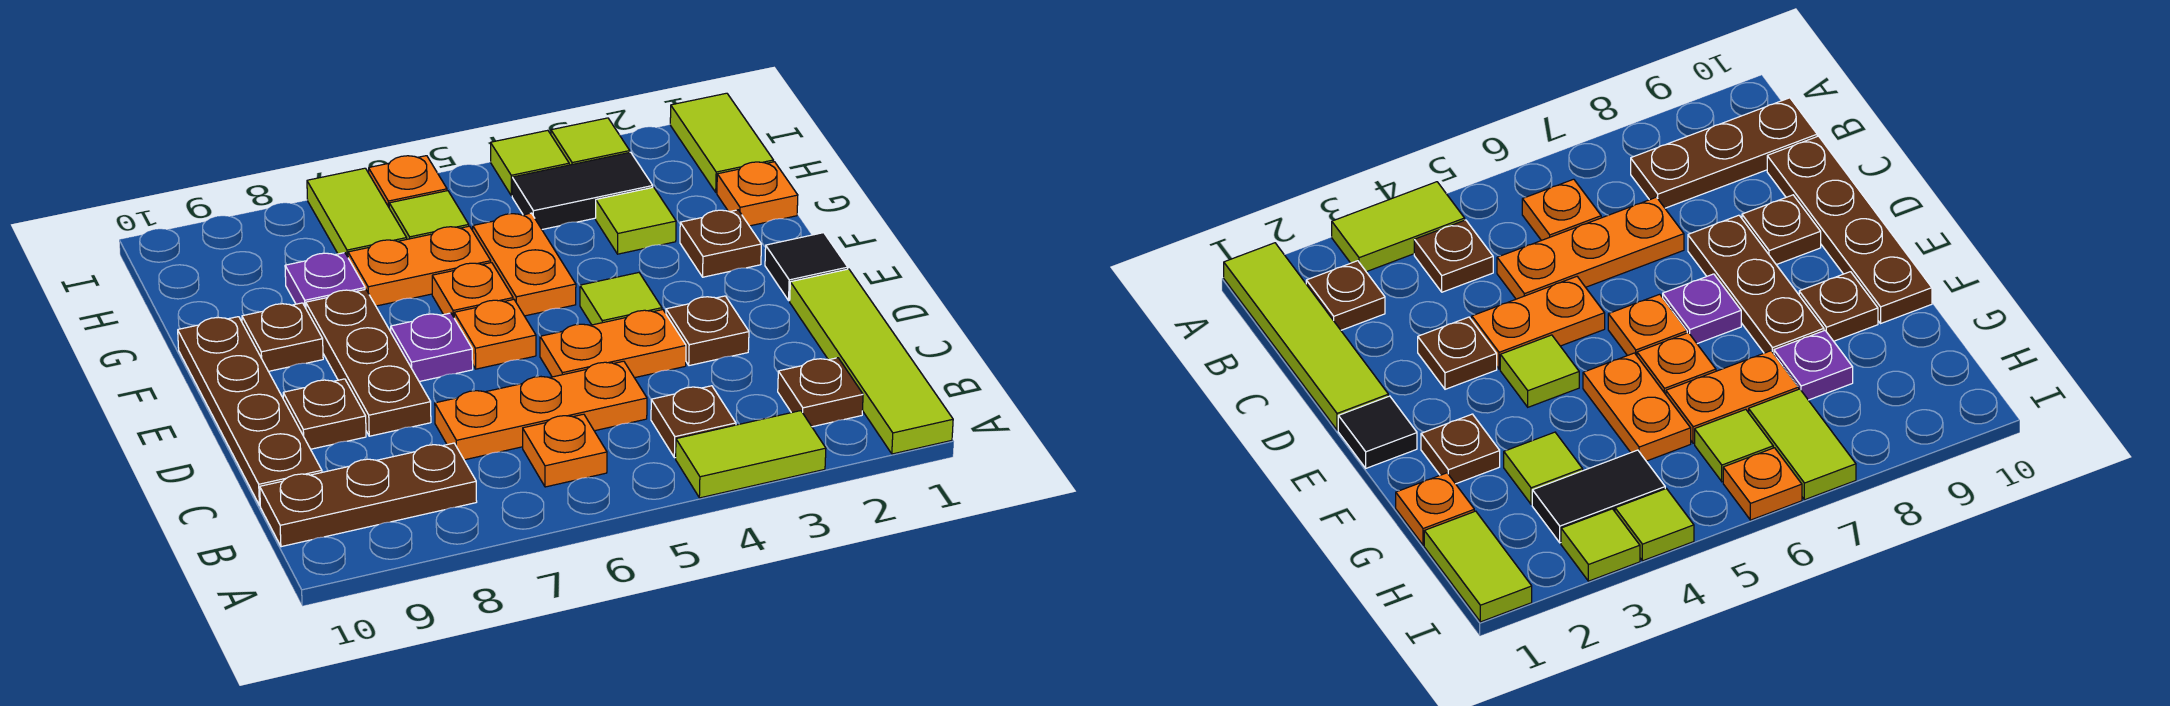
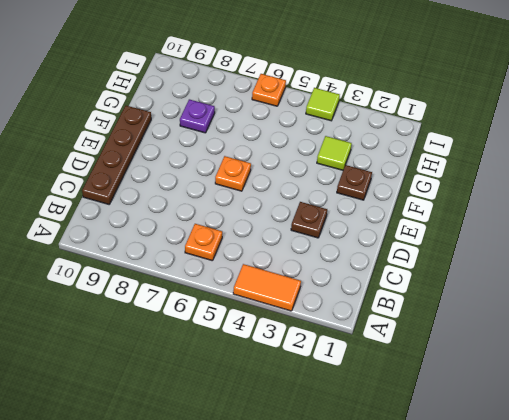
orange tile A3:A4 level 1 -> lime tile A3:A4 level 1
none -> lime tile A1:D1 level 1
none -> brown plate B2 level 1
none -> brown plate B4 level 1
none -> brown plate B8:B10 level 1

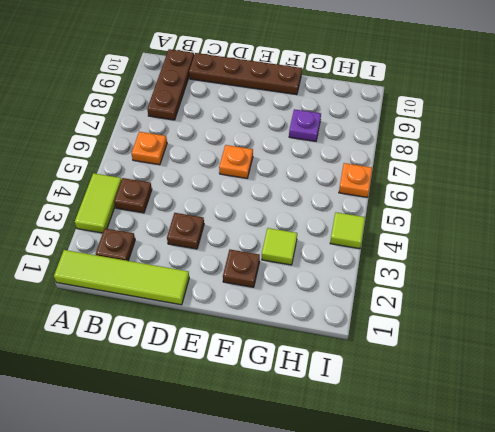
none -> orange plate C5:C7 level 1
none -> orange plate D4:D5 level 1
none -> brown plate D8:F8 level 1
none -> brown plate D9 level 1

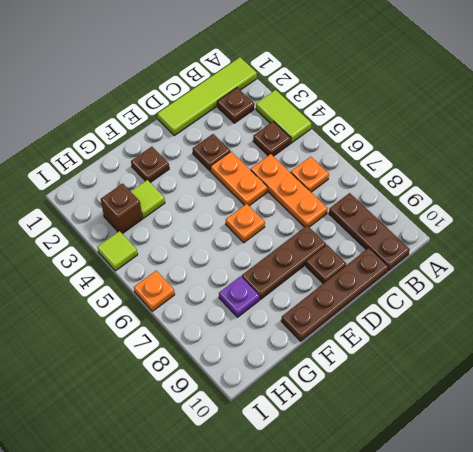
brown brick H3 level 1 -> black tile H3:H4 level 1
none -> black tile E1 level 1
none -> lime tile E4 level 1
none -> purple plate E7 level 1
none -> orange plate F5:G5 level 1

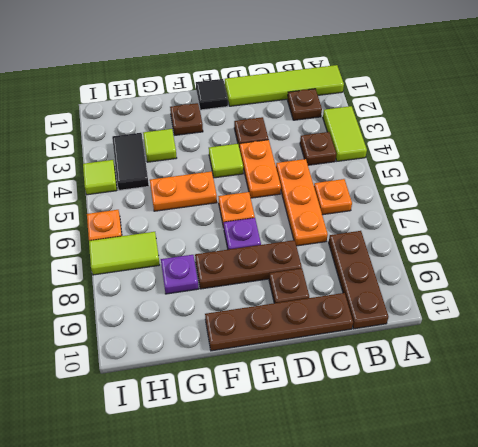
none -> orange plate F6 level 1
none -> brown plate F9 level 1
none -> orange plate G1 level 1
none -> orange plate G6:G7 level 1

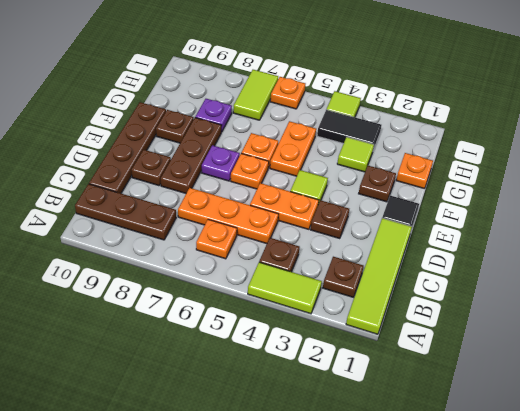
none -> orange plate G6:G7 level 1
none -> lime tile H1:I1 level 1
none -> lime tile H6 level 1
none -> lime tile I3 level 1

